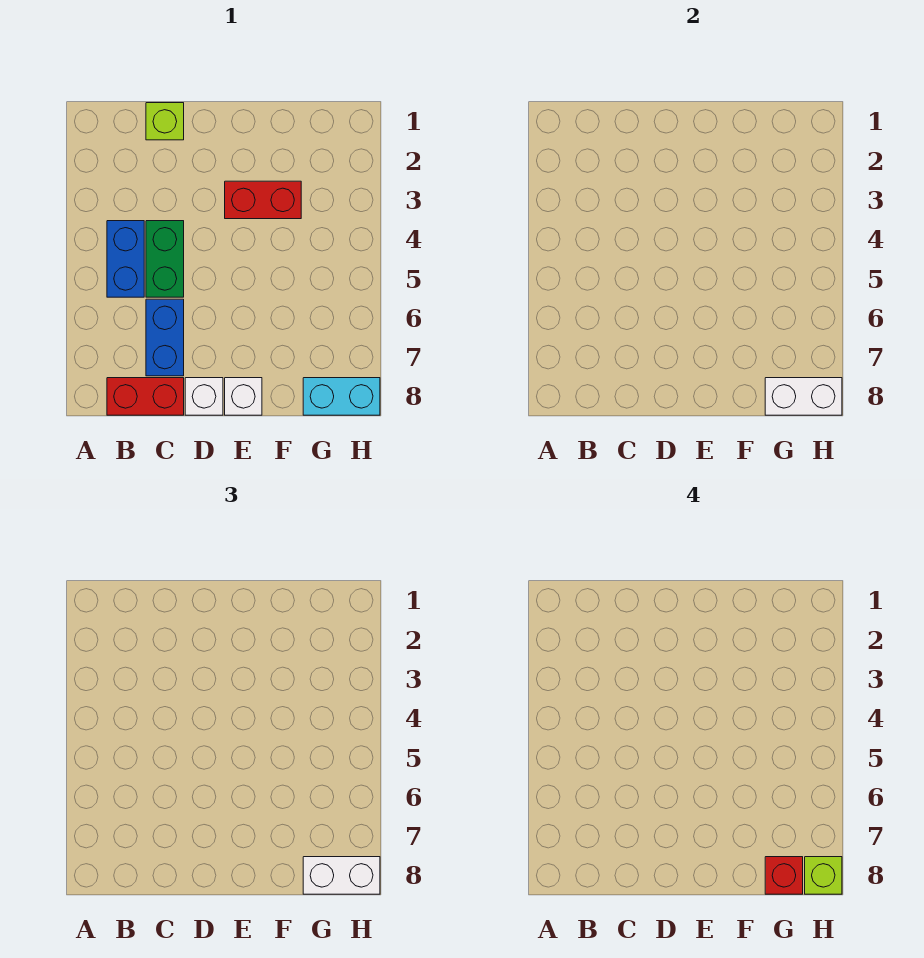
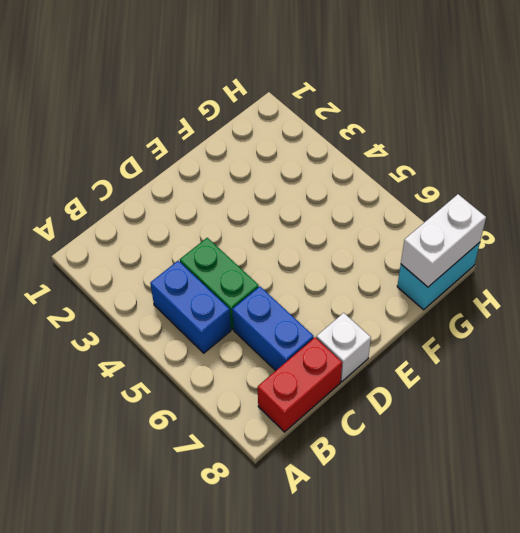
none -> lime brick C1 level 1
none -> red brick E3:F3 level 1
none -> white brick E8 level 1

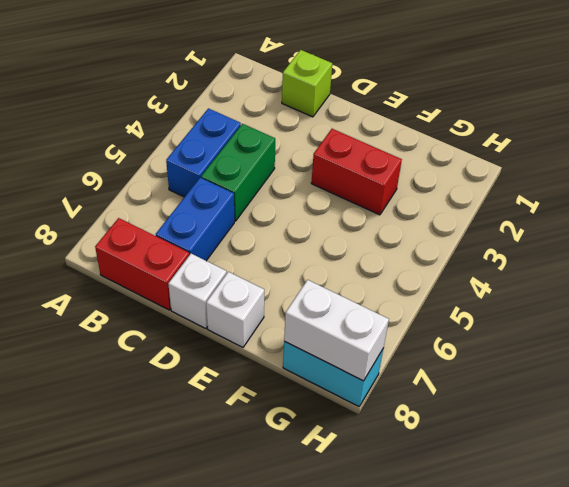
none -> white brick G8:H8 level 3
none -> red brick G8 level 4
none -> lime brick H8 level 4

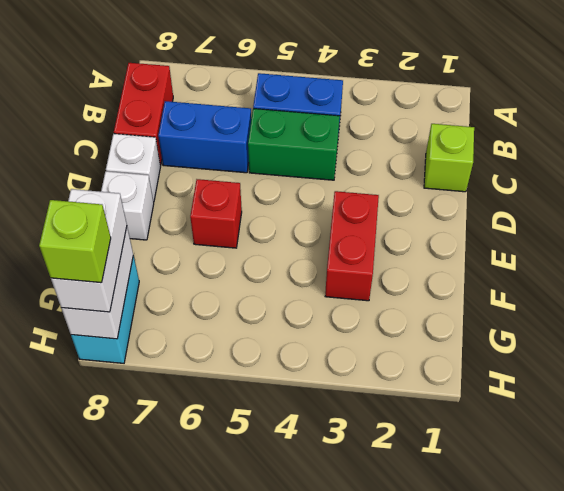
red brick E6 level 1 -> red brick G8 level 4

